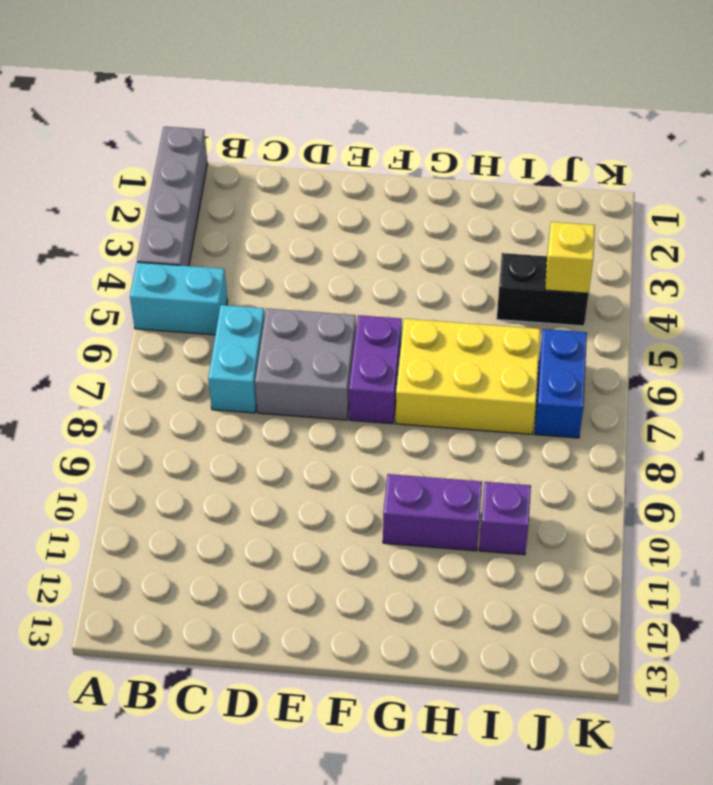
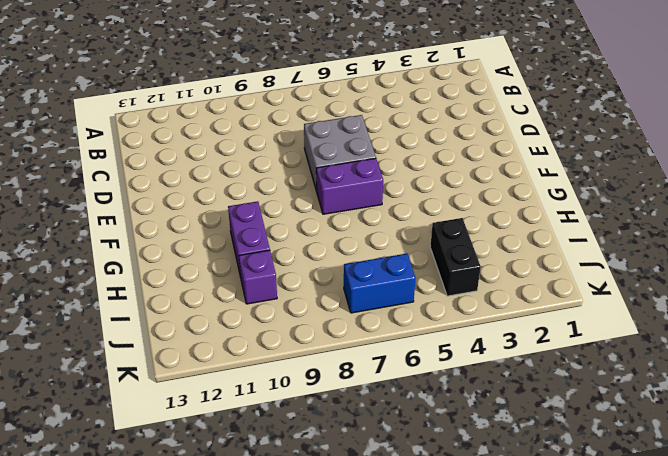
none -> grey brick A1:A4 level 1
none -> cyan brick A5:B5 level 1

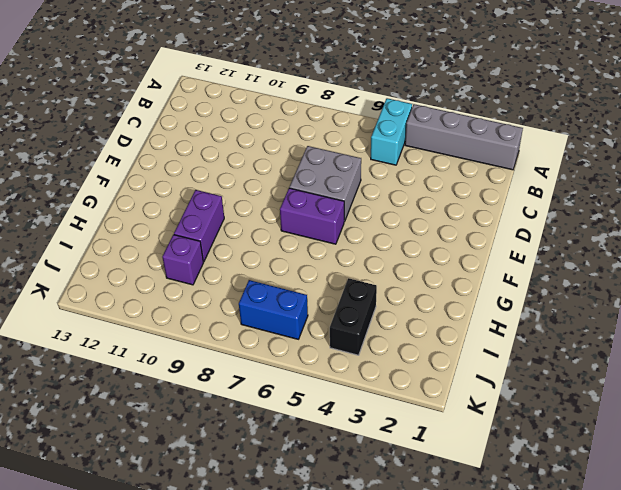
none -> cyan brick C6:C7 level 1
none -> yellow brick G6:I7 level 1

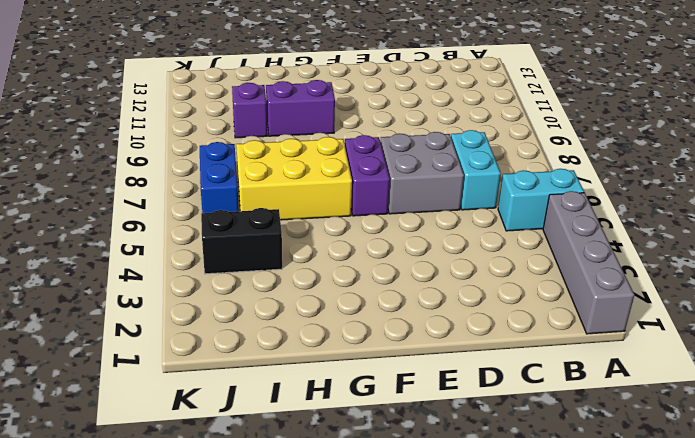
none -> yellow brick J4 level 2

